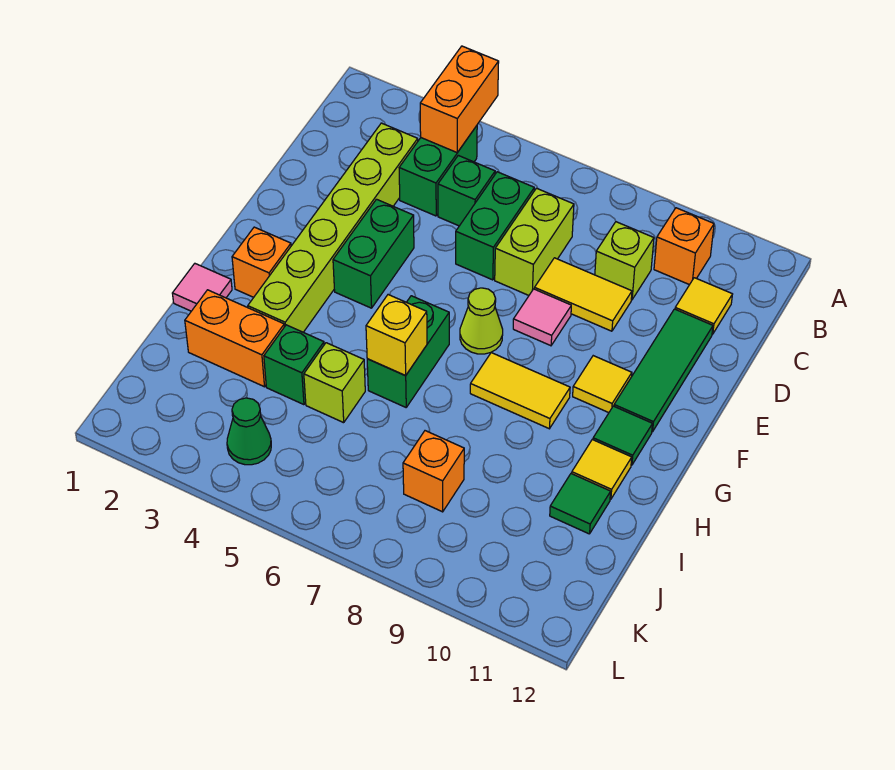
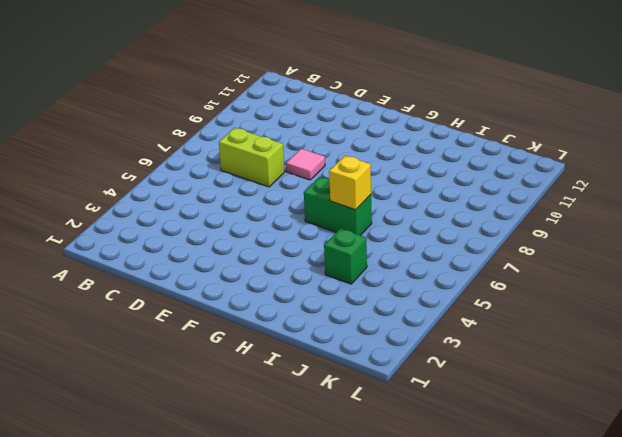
none -> green brick B4:C4 level 1
none -> orange brick B10 level 1
none -> lime brick C3:H3 level 1

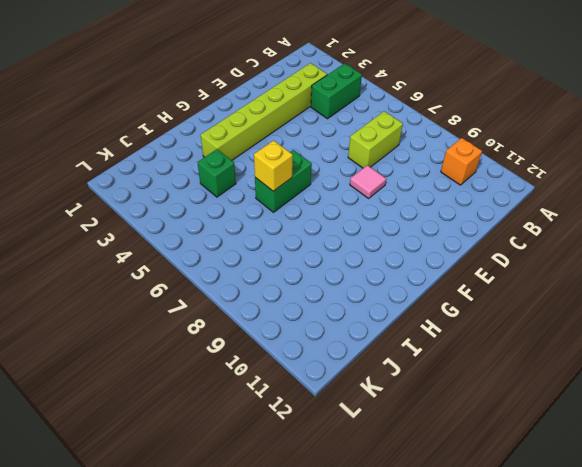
none -> green brick C5 level 1
none -> green brick C6:D6 level 1
none -> lime brick C9 level 1

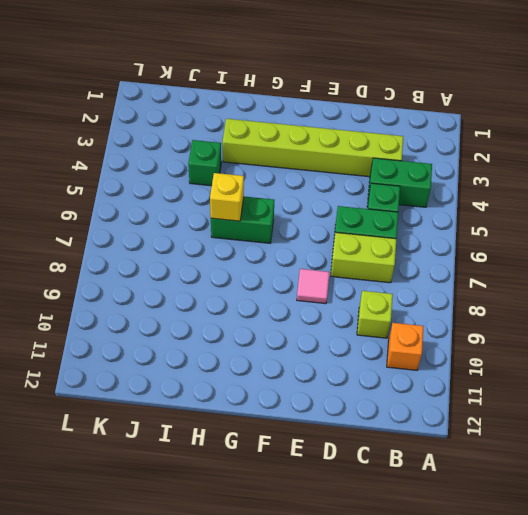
none -> yellow tile C11 level 1
none -> yellow tile D8:D9 level 1
none -> green tile D11:F11 level 1

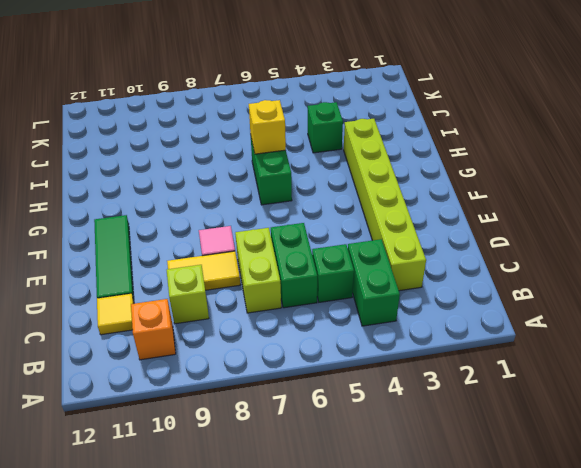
none -> green brick E4:F4 level 1
none -> lime cone F7 level 1
none -> yellow tile F10 level 1

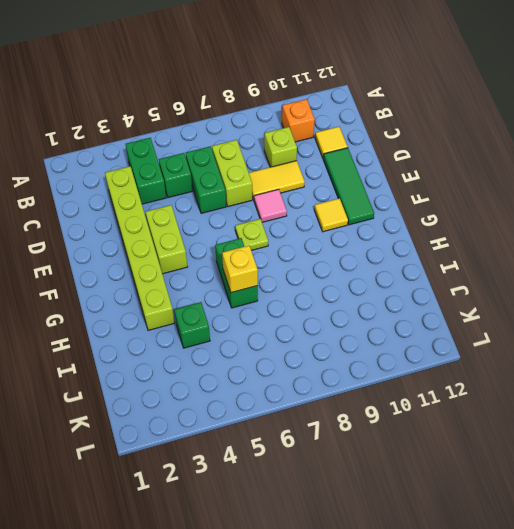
lime brick E4:F4 level 1 -> green brick E4:F4 level 1
lime plate F7 level 1 -> lime cone F7 level 1
none -> orange brick G2 level 1
none -> yellow tile G8:G9 level 1
none -> green tile G11 level 1

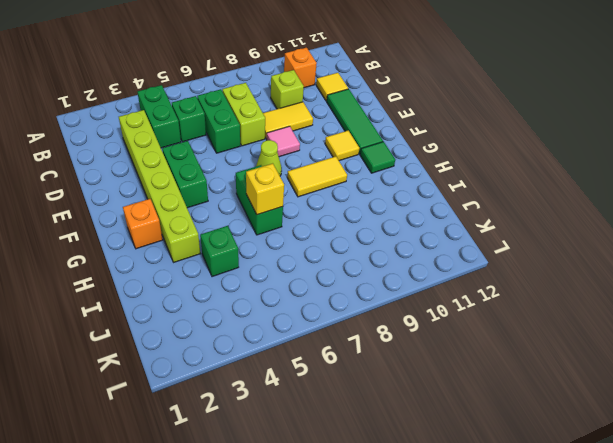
none -> pink tile H1 level 1
none -> yellow tile H11 level 1
none -> orange brick I2:I3 level 1

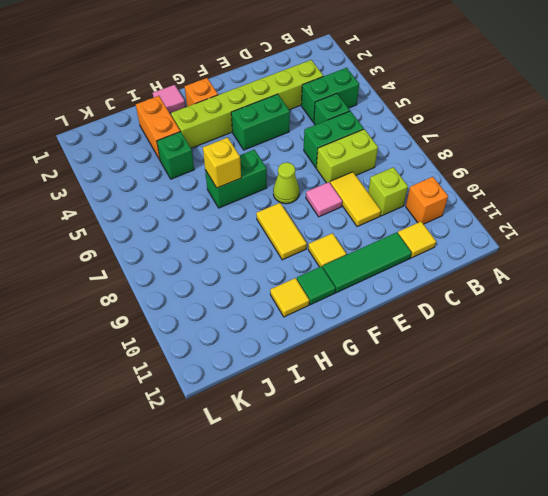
none -> lime brick I5 level 1
none -> green tile I11 level 1
none -> orange brick J8 level 1

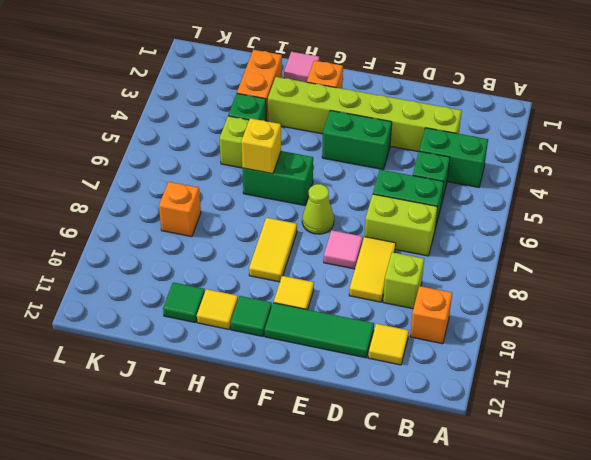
none -> green cone K4 level 1
none -> orange brick A4:B4 level 2

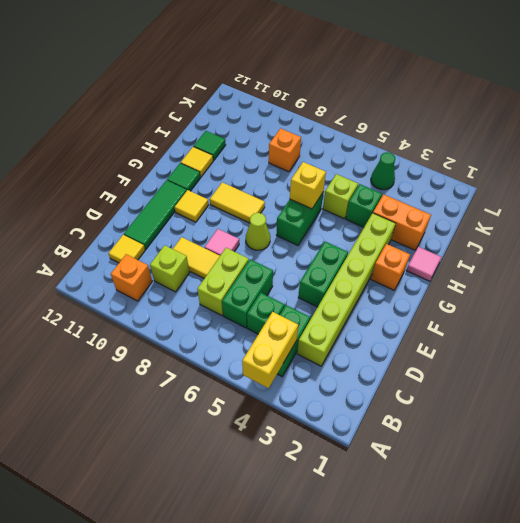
yellow brick A4:B4 level 2 -> orange brick A4:B4 level 2

